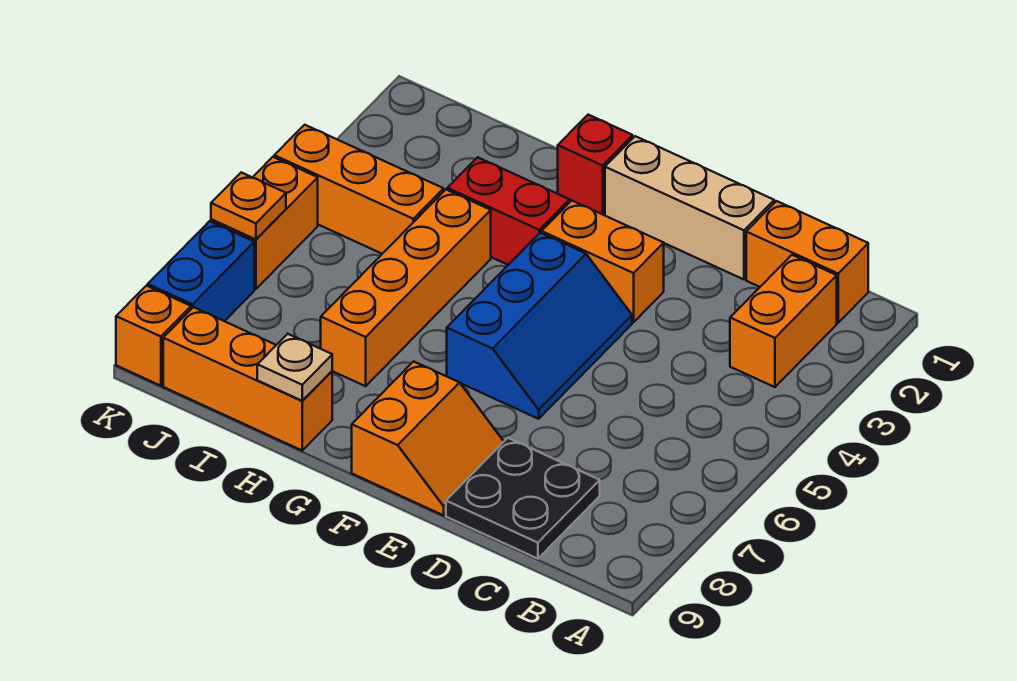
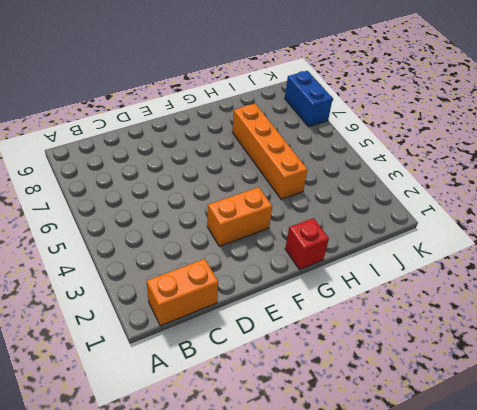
none -> orange brick B2:B3 level 1
none -> black plate C8:D9 level 1
none -> tan brick D1:F1 level 1

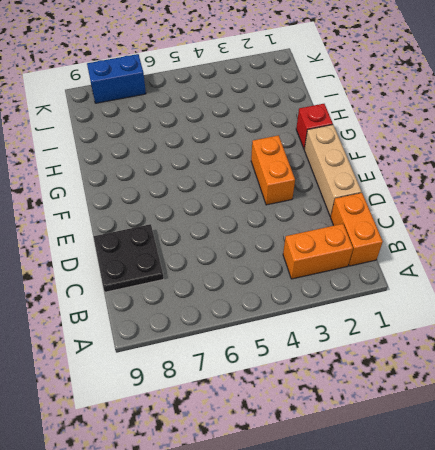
none -> blue slope E4:F6 level 1 top F
none -> orange slope E8:F9 level 1 top F
none -> red brick G3:H3 level 1

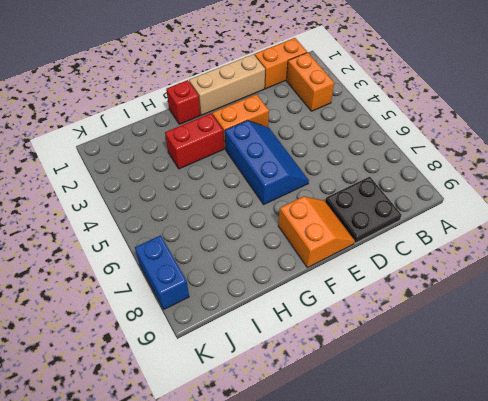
none -> orange brick H4:H7 level 1
none -> orange brick H9:J9 level 1
none -> orange brick I4:K4 level 1

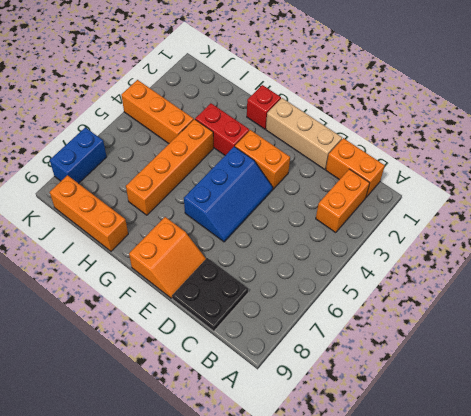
none -> orange brick K5:K6 level 1
none -> orange brick K9 level 1
none -> tan plate H9 level 2

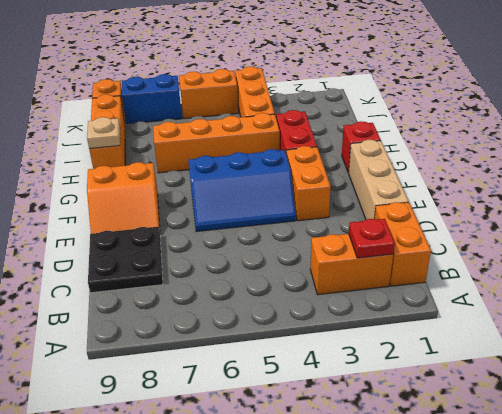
red plate B2 level 2 -> none
none -> orange plate K6 level 2

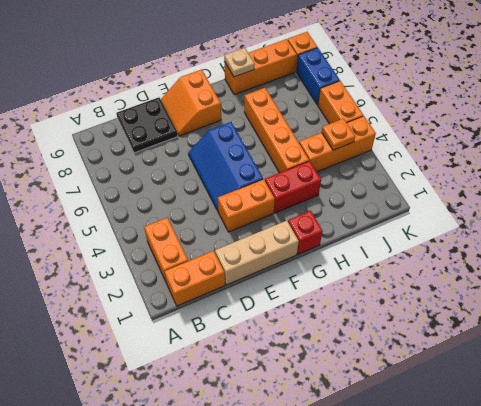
orange plate J4 level 2 -> orange plate K6 level 2

